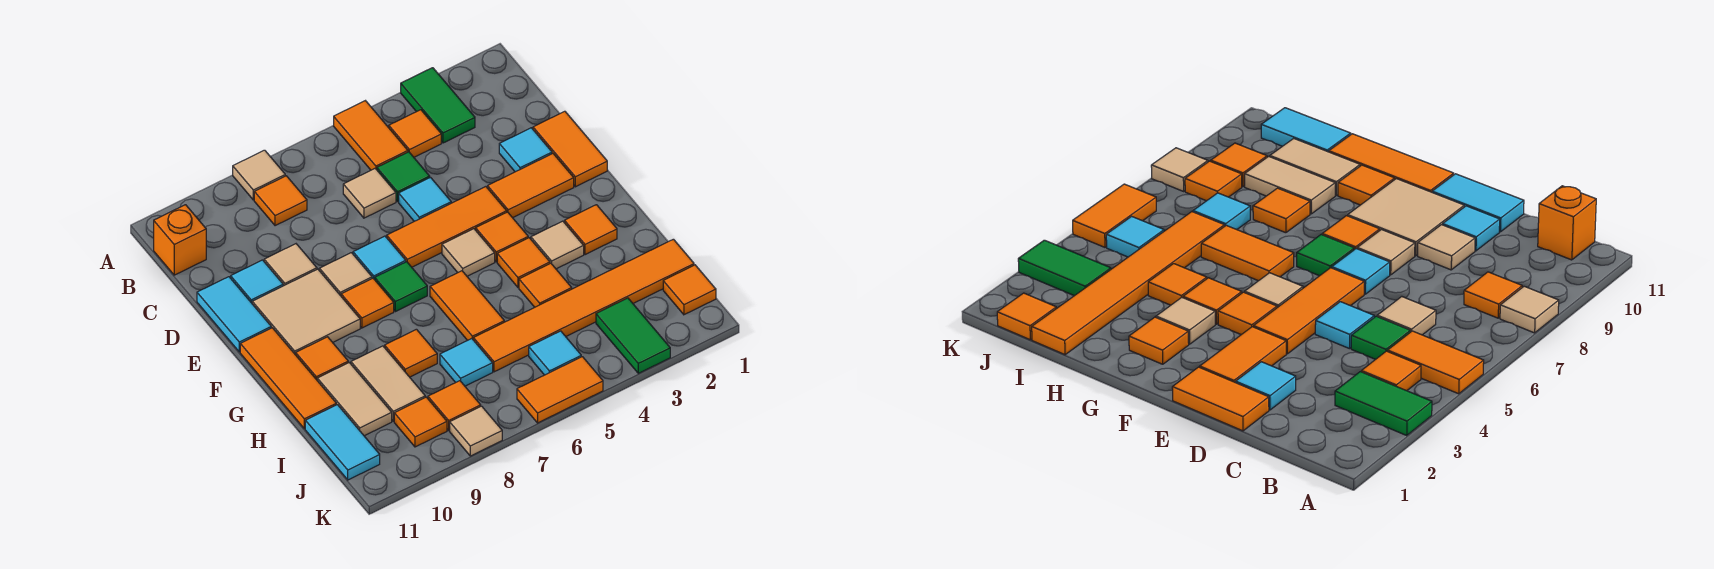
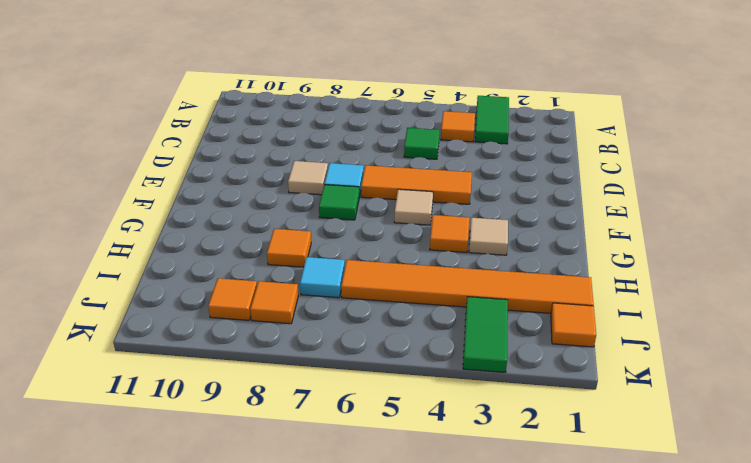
none -> orange tile A5:B5 level 1
none -> tan tile A8 level 1
none -> orange tile B8 level 1
none -> orange brick B11 level 1

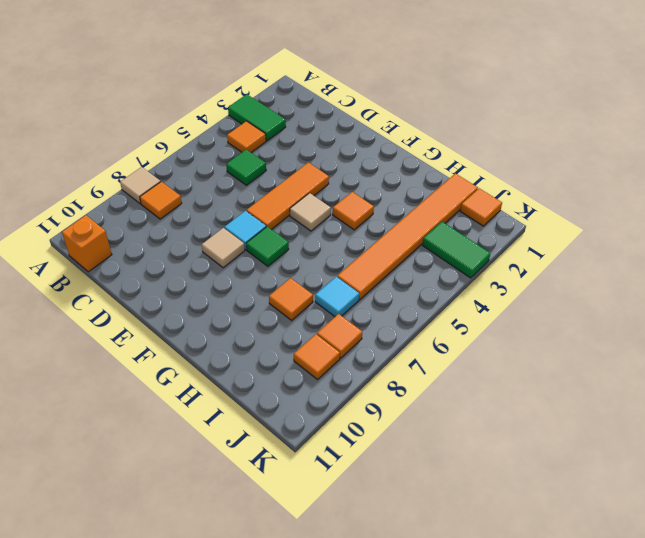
none -> orange tile A5:B5 level 1
none -> tan tile C6 level 1
none -> orange tile D1:E1 level 1
none -> cyan tile D2 level 1

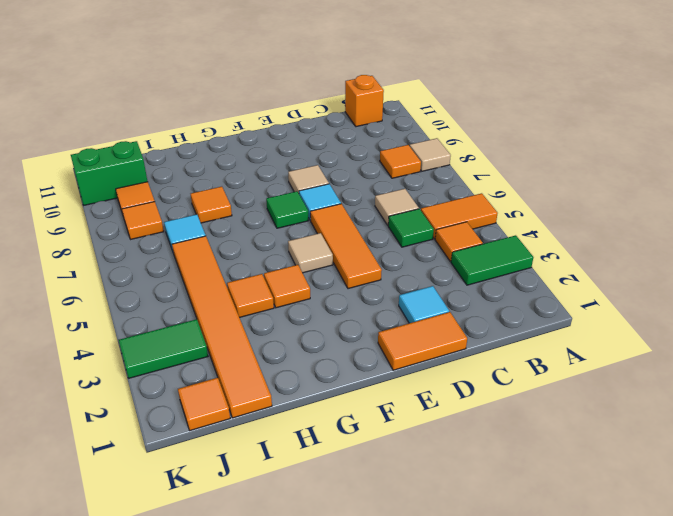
green brick J10:K10 level 1 -> none
none -> cyan tile D5 level 1
none -> tan tile D9 level 1
none -> cyan tile D10 level 1
none -> cyan tile D11:E11 level 1

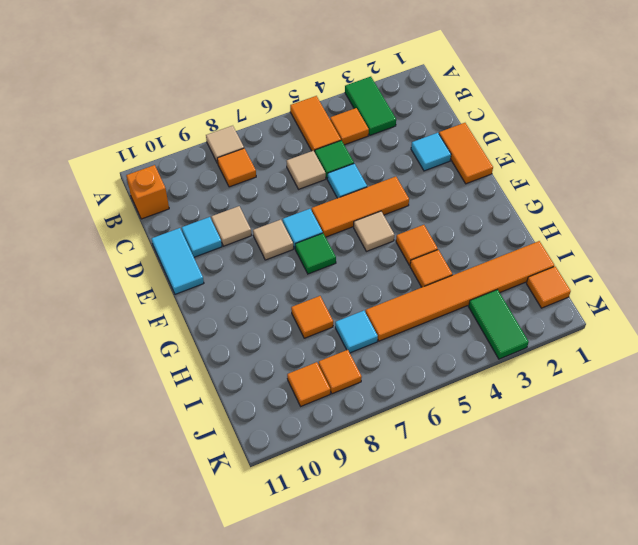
none -> orange tile E2:E3 level 1
none -> tan tile E9:F10 level 1
none -> orange tile F4 level 1
none -> orange tile F8 level 1

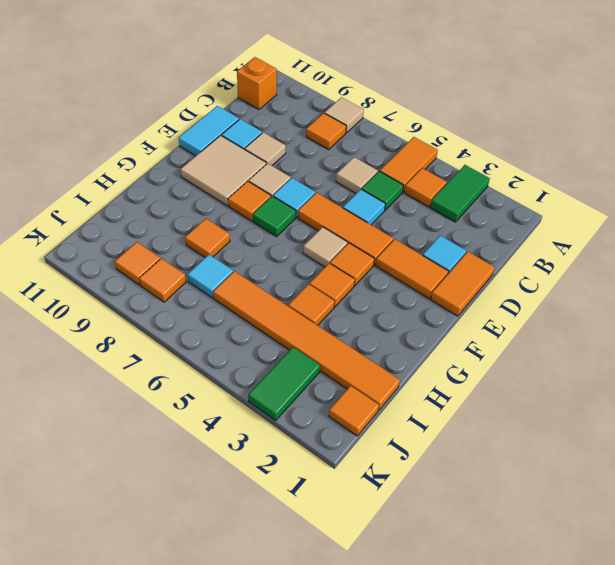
none -> orange tile F11:H11 level 1
none -> orange tile G2 level 1
none -> tan tile G3 level 1
none -> orange tile G6:H6 level 1

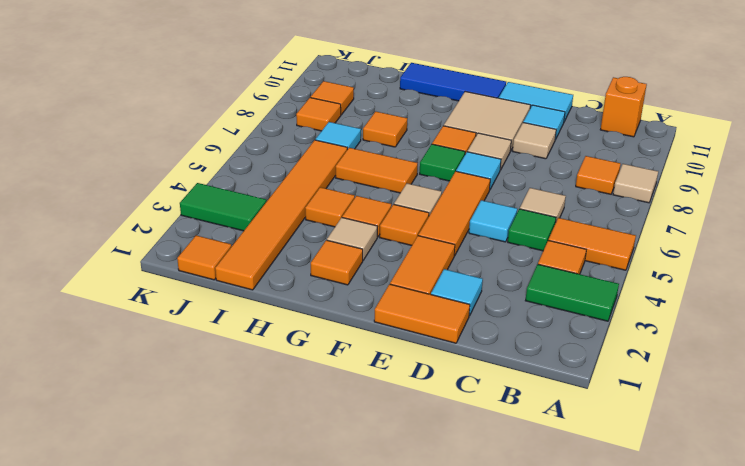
blue tile F11:H11 level 1 -> orange tile F11:H11 level 1
none -> orange tile G10 level 1
none -> tan tile H9:I9 level 1
none -> tan tile H10:I10 level 1
none -> cyan tile I11:J11 level 1

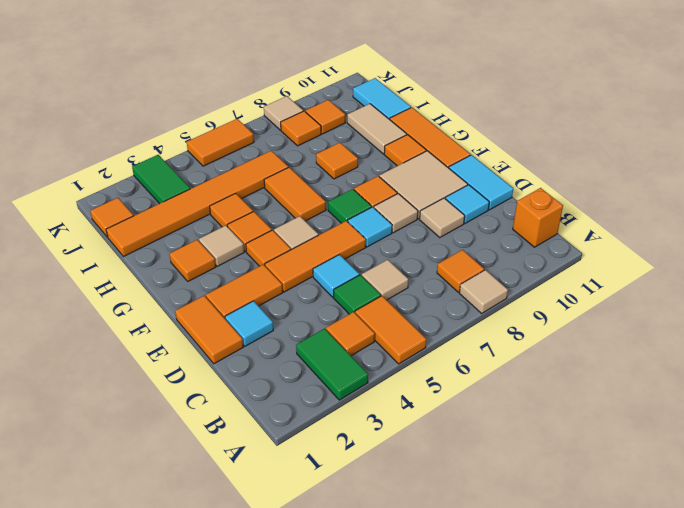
none -> tan tile H9:I9 level 1
none -> cyan tile I7 level 1
none -> cyan tile J5 level 1

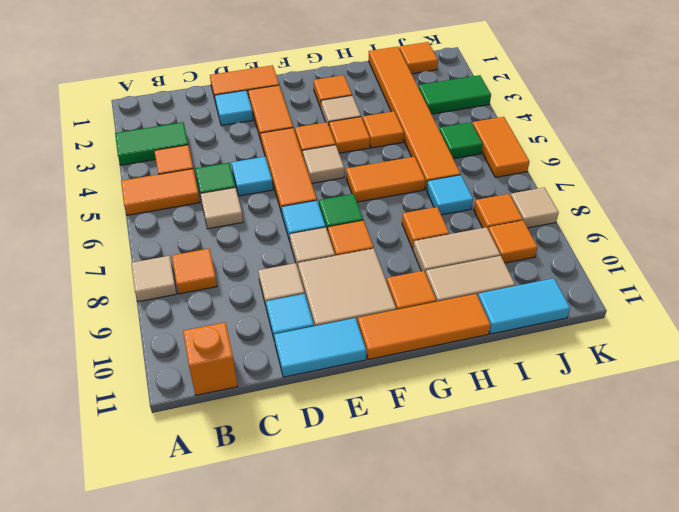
green tile J5 level 1 -> cyan tile J5 level 1

